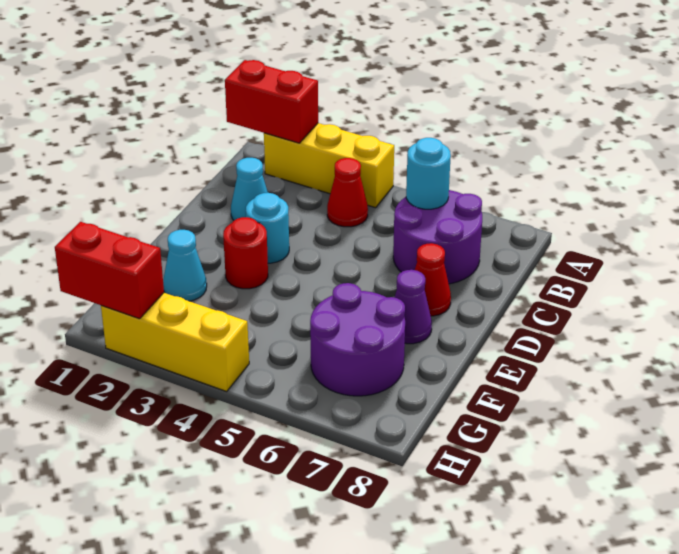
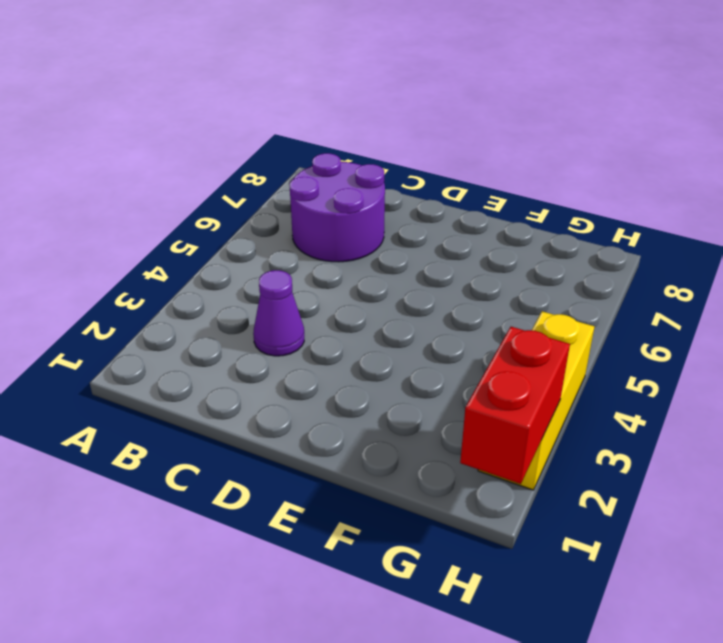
purple cone C3 level 1 -> purple cone E7 level 1
none -> yellow brick A2:A4 level 1
none -> red cone B4 level 1
none -> cyan cone C2 level 1

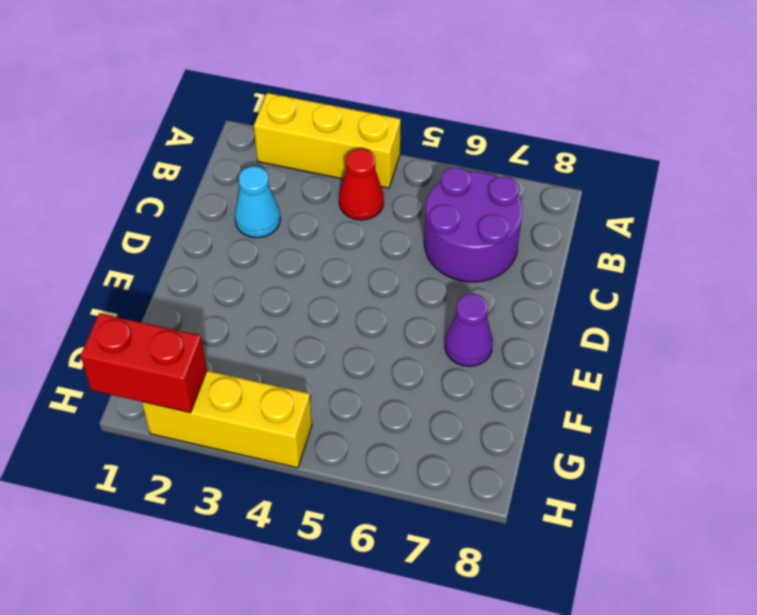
none -> cyan round brick D3 level 1
none -> red cone D7 level 1
none -> red round brick E3 level 1

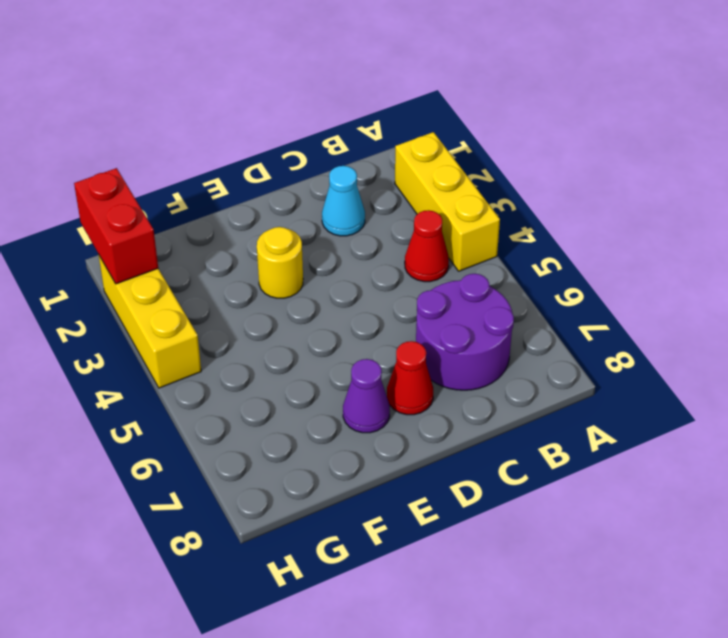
yellow round brick E3 level 1 -> red round brick E3 level 1
none -> cyan round brick D3 level 1
none -> cyan cone F2 level 1
none -> purple round brick F6:G7 level 1

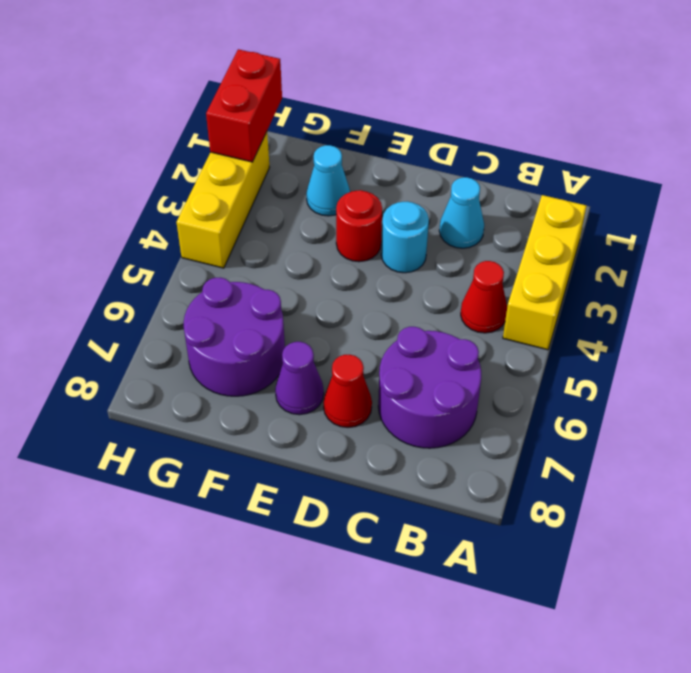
none -> red brick A1:A2 level 2
none -> cyan round brick B6 level 2

